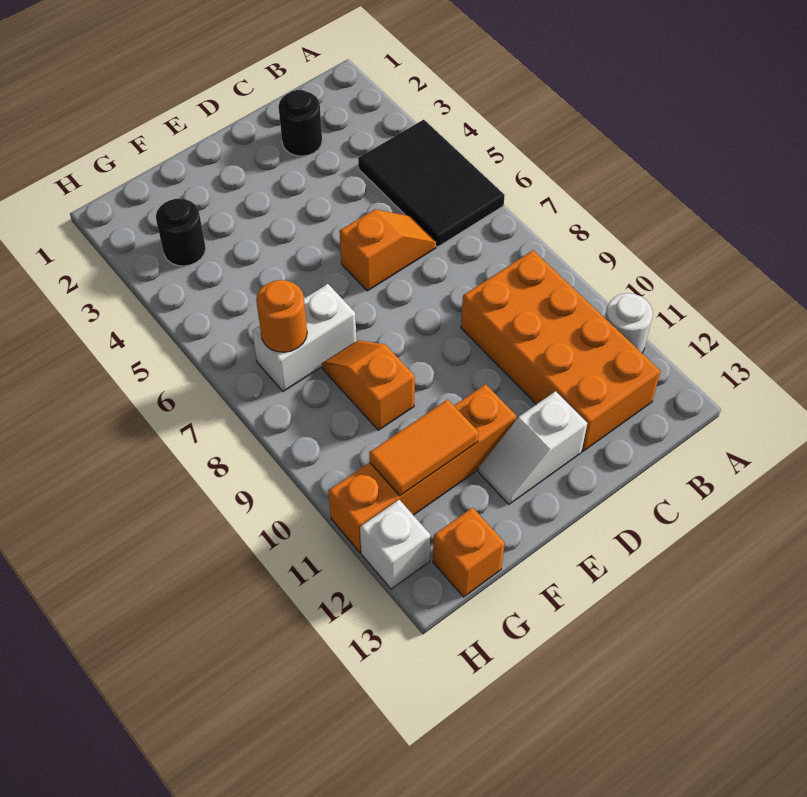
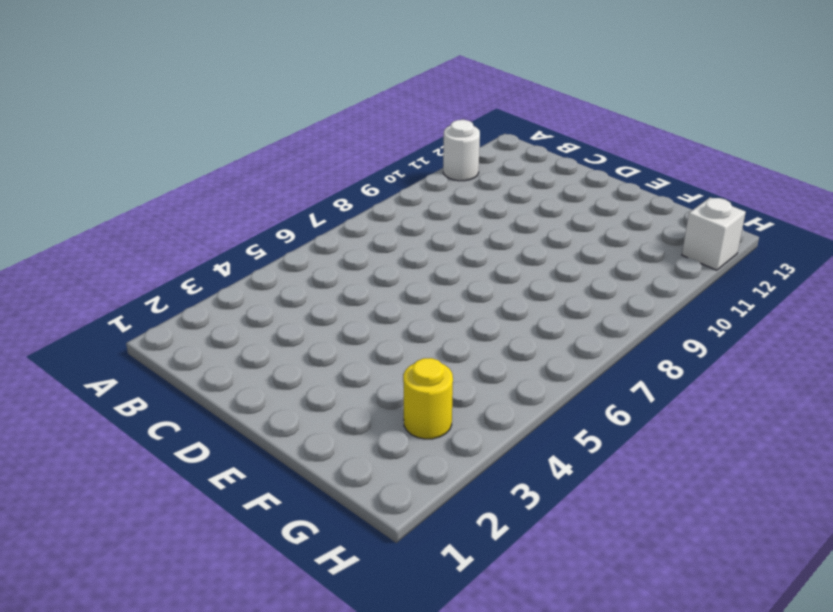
yellow round brick G3 level 1 -> black round brick G3 level 1
none -> black tile A4:B6 level 1
none -> orange brick B9:C12 level 1
none -> black round brick C2 level 1

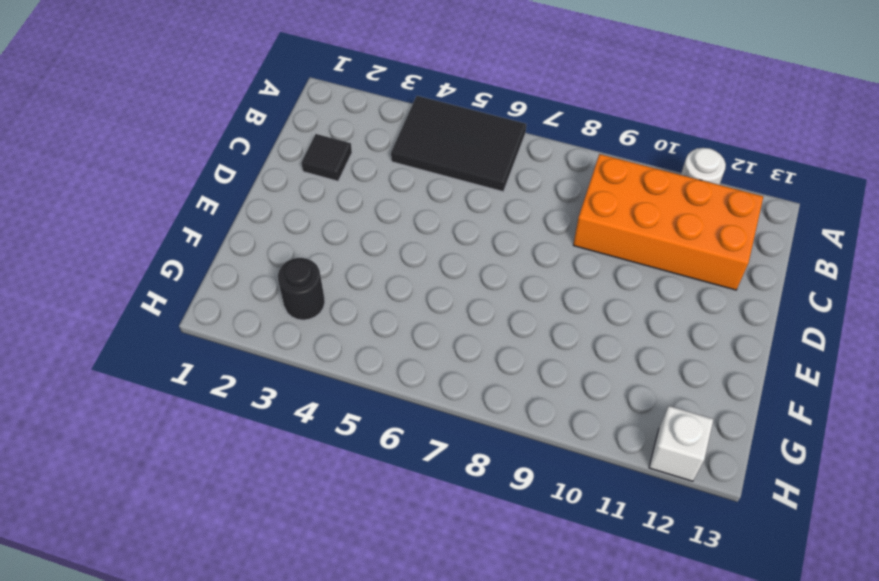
black tile C2 level 1 -> black round brick C2 level 1
none -> orange slope C6:D6 level 1 top D
none -> white slope D12:E12 level 1 top D
none -> orange brick E11:H11 level 1

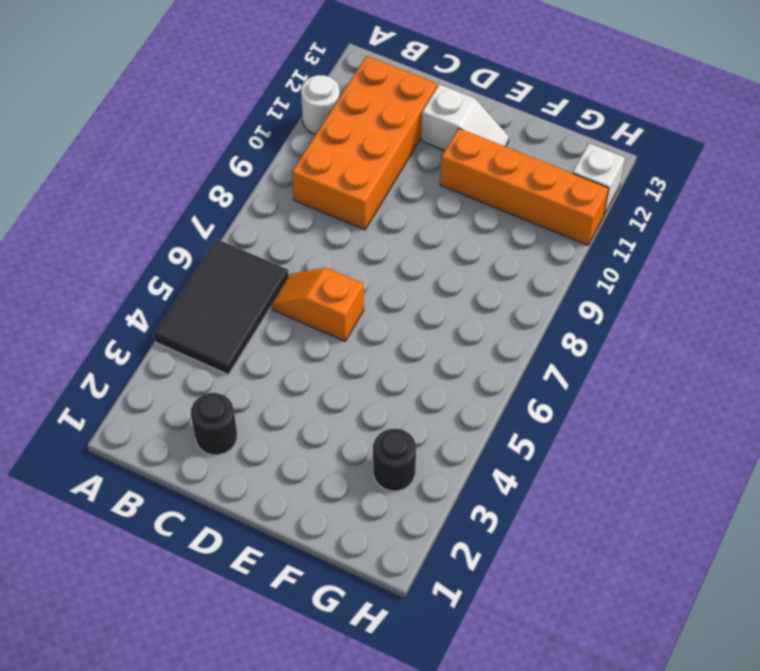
none -> white brick F7:G7 level 1
none -> orange slope F8:F9 level 1 top 9
none -> orange brick G13 level 1

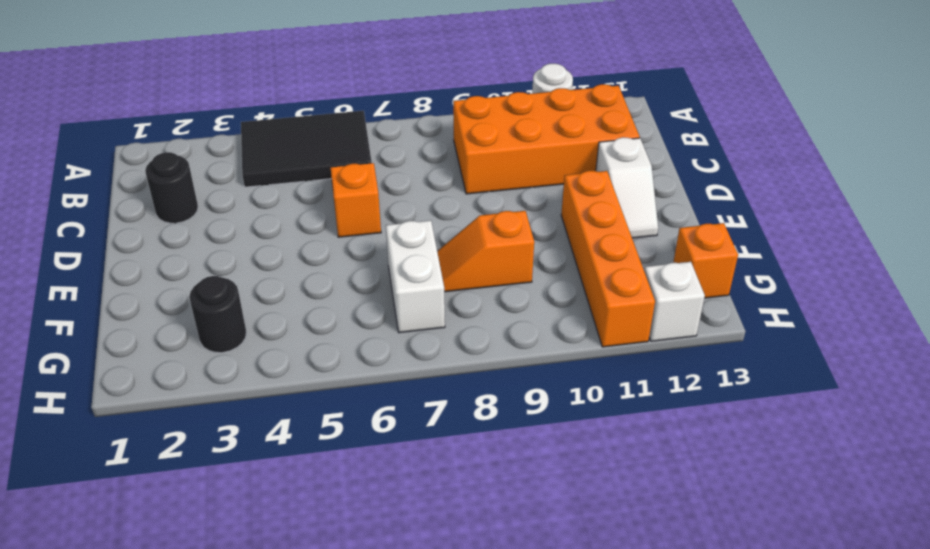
none -> orange tile F11:G11 level 2
none -> orange round brick G7 level 2

